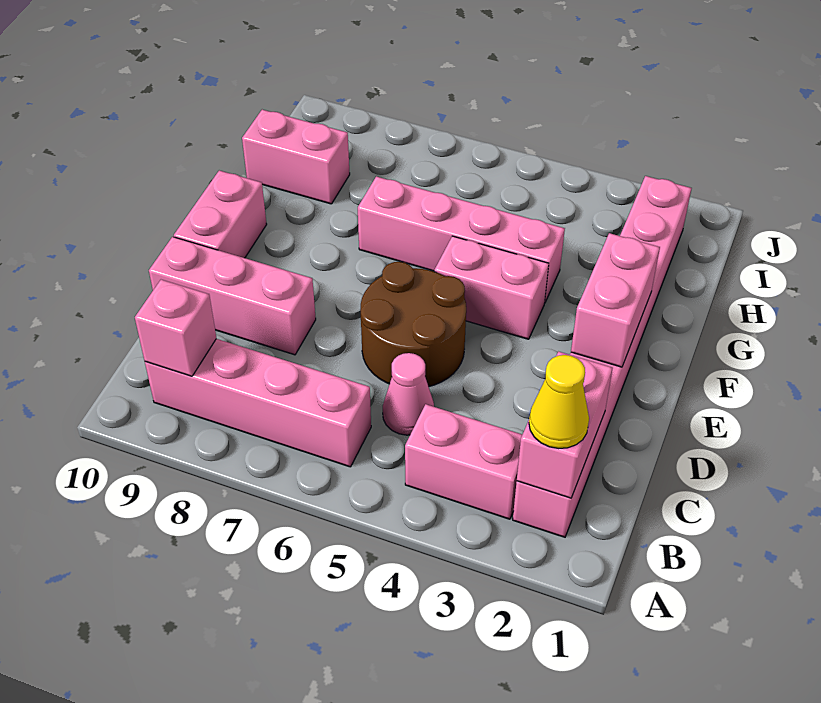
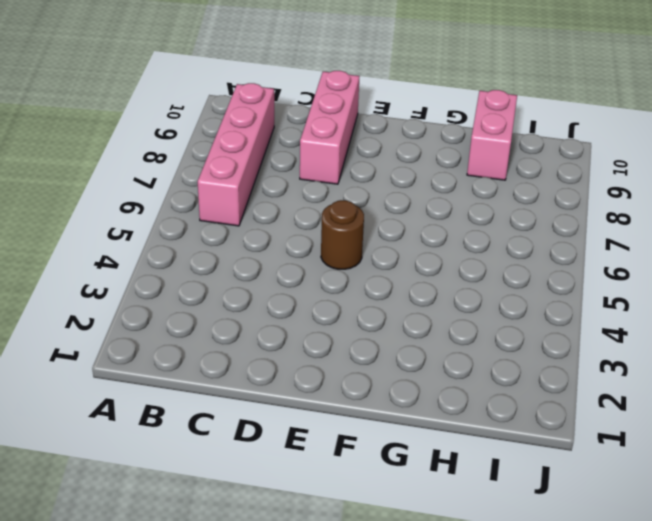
brown round brick E5 level 1 -> brown round brick D5:E6 level 1
none -> pink brick B2:I2 level 1
none -> pink brick B3:B4 level 1
none -> pink cone C5 level 1

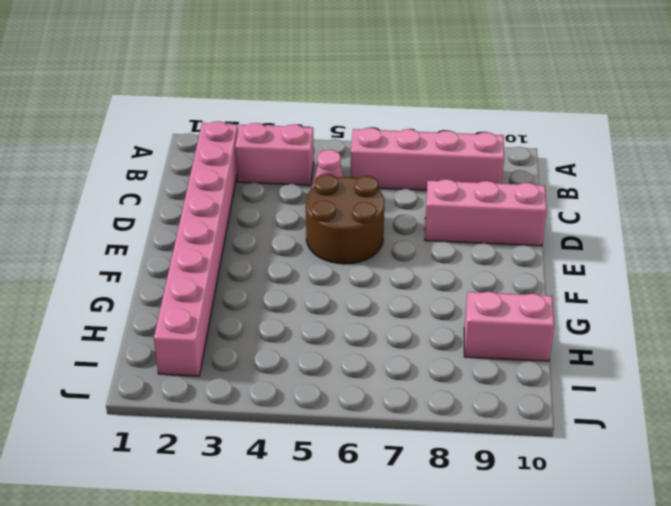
none -> pink brick E10:F10 level 1
none -> pink brick F4:F5 level 1
none -> pink brick G4:G7 level 1

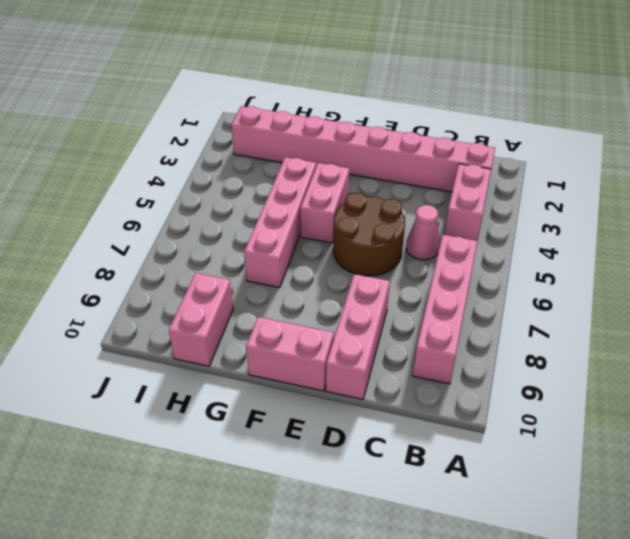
none -> pink brick B2:C2 level 2
none -> pink brick B9 level 2
none -> pink brick E2:F2 level 2

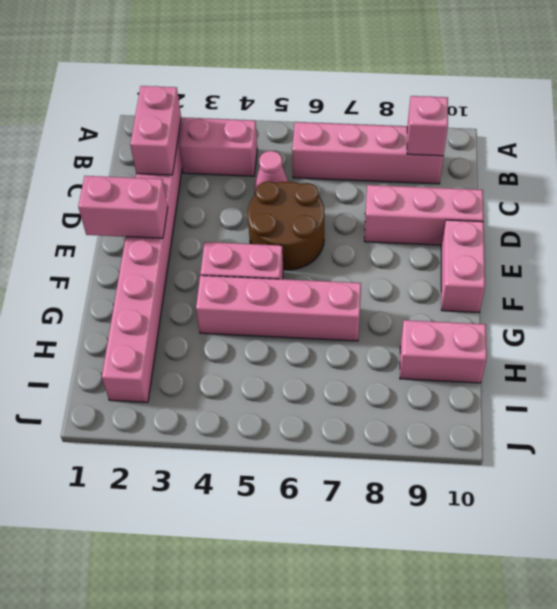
pink brick E1:E2 level 2 -> pink brick E2:F2 level 2
none -> yellow cone B2 level 3

